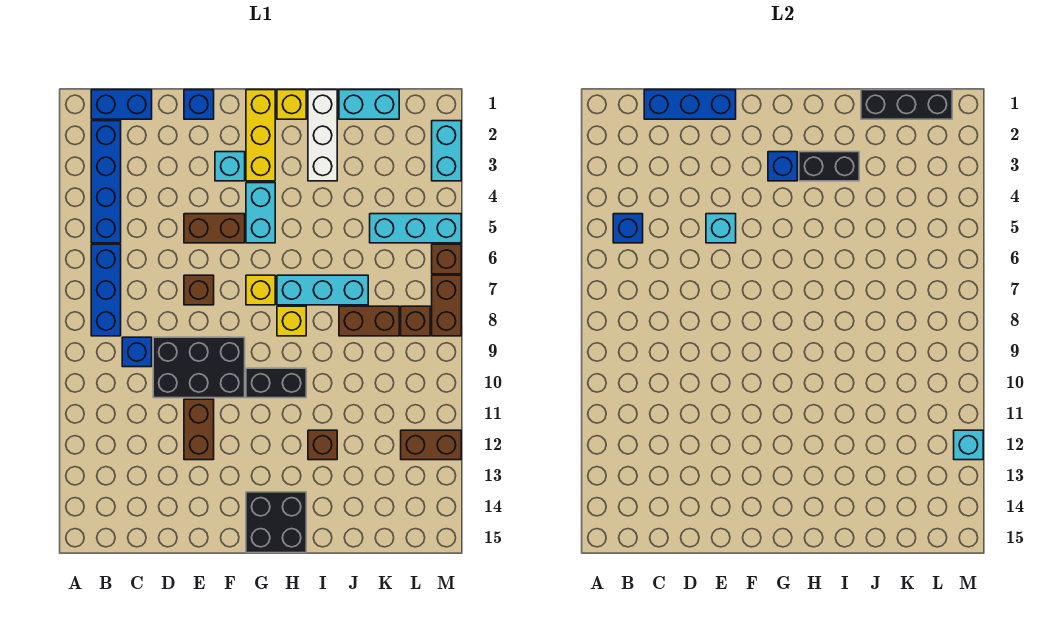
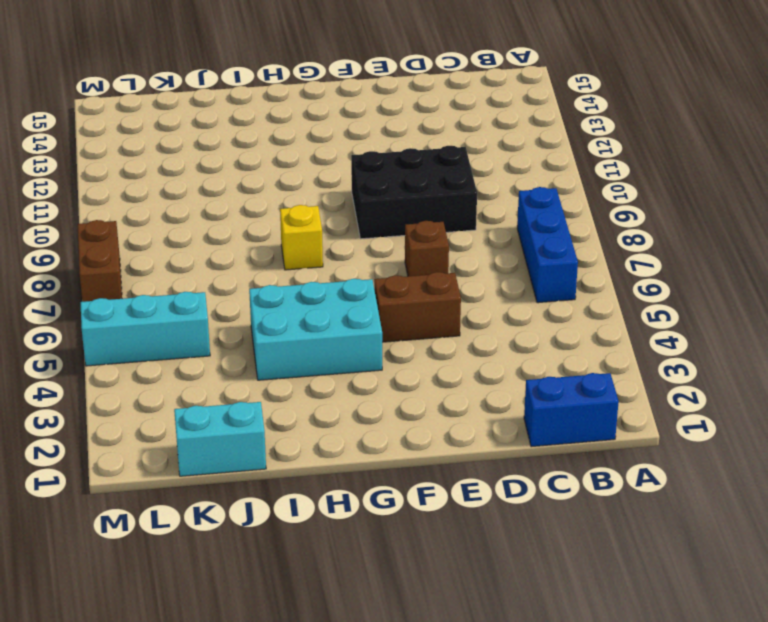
cyan brick G4:I5 level 1 -> cyan brick G4:G5 level 1
none -> blue brick B2:B5 level 1
none -> blue brick C9 level 1
none -> blue brick E1 level 1
none -> brown brick E11:E12 level 1

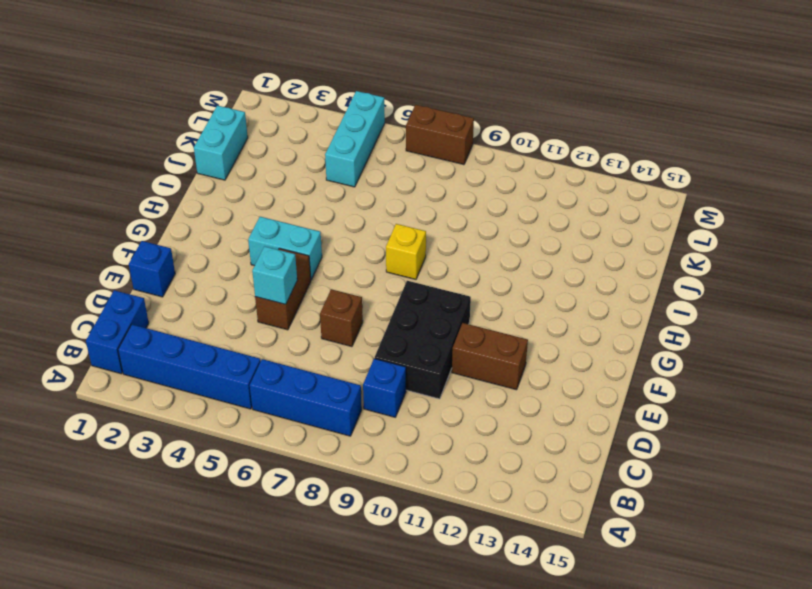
none -> cyan brick F3 level 1
none -> yellow brick G1:G3 level 1
none -> yellow brick G7 level 1
none -> black brick G10:H10 level 1

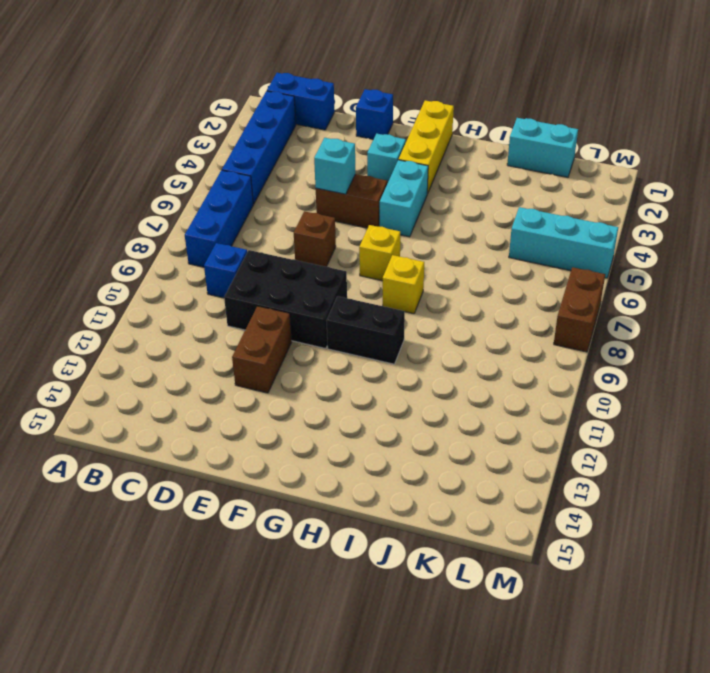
none -> black brick G14:H15 level 1
none -> yellow brick H1 level 1
none -> cyan brick H7:J7 level 1
none -> white brick I1:I3 level 1

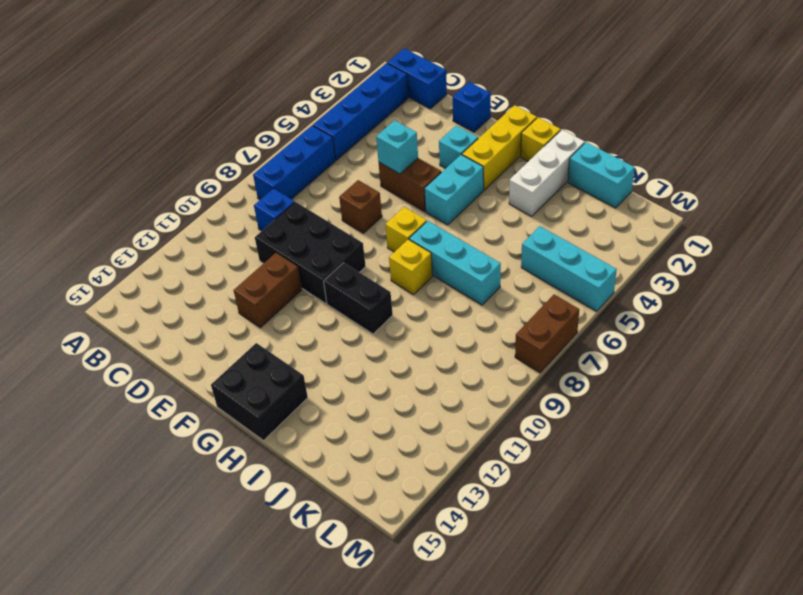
none -> brown brick I12 level 1
none -> brown brick J8:K8 level 1
none -> brown brick L8 level 1
none -> brown brick L12:M12 level 1

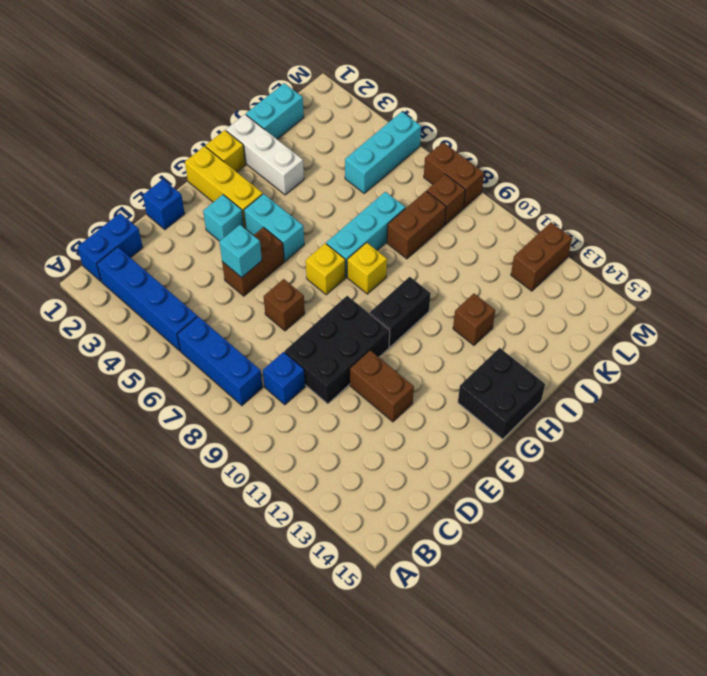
none -> cyan brick M2:M3 level 1
none -> brown brick M6 level 1
none -> blue brick B5 level 2
none -> blue brick C1:E1 level 2

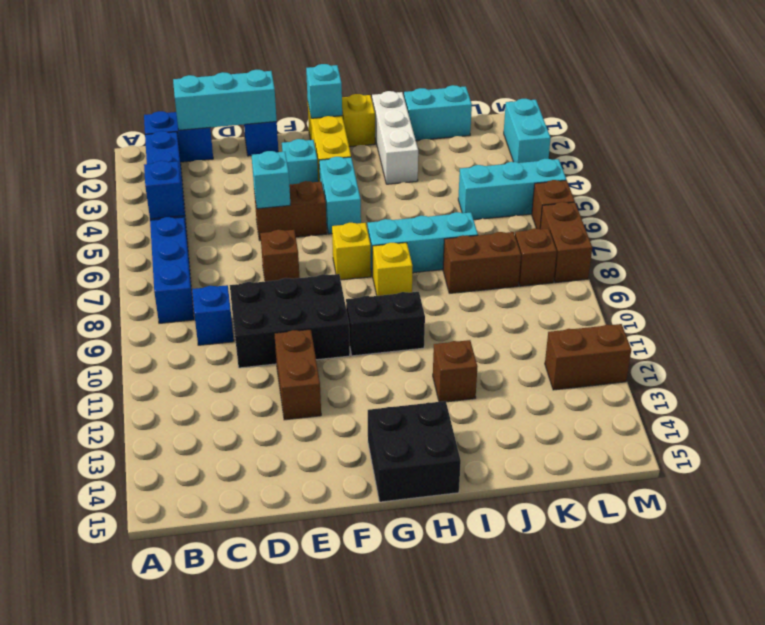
cyan brick C1:E1 level 2 -> blue brick C1:E1 level 2
cyan brick G1 level 2 -> cyan brick M12 level 2
none -> blue brick G3 level 2
none -> black brick H3:I3 level 2
none -> black brick J1:L1 level 2

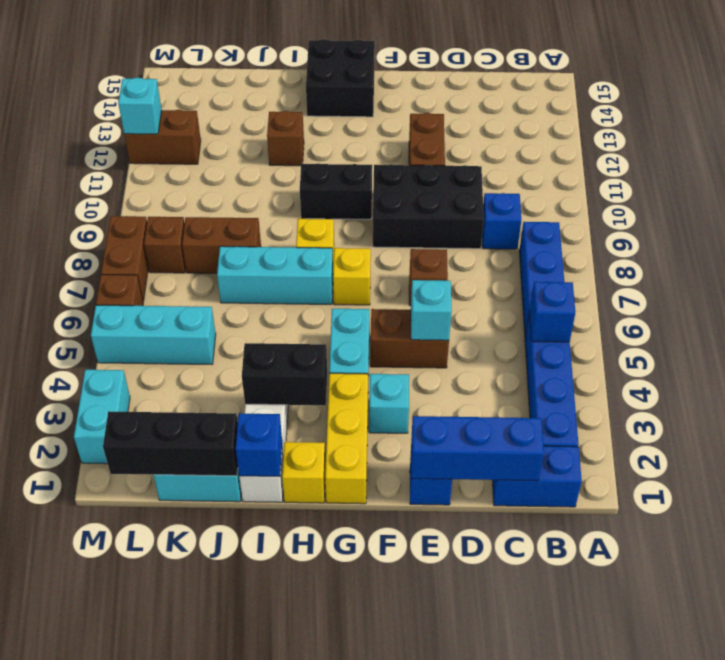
blue brick I1 level 2 -> blue brick G3 level 2

